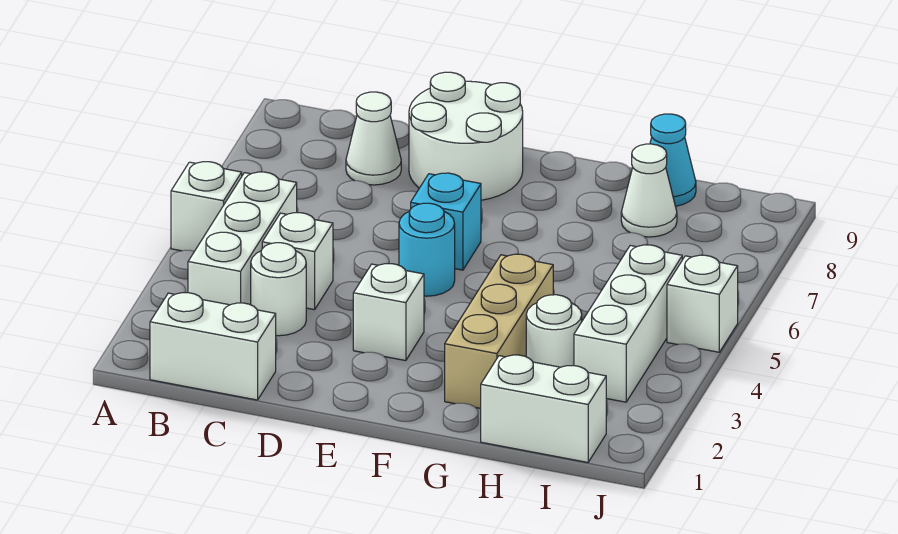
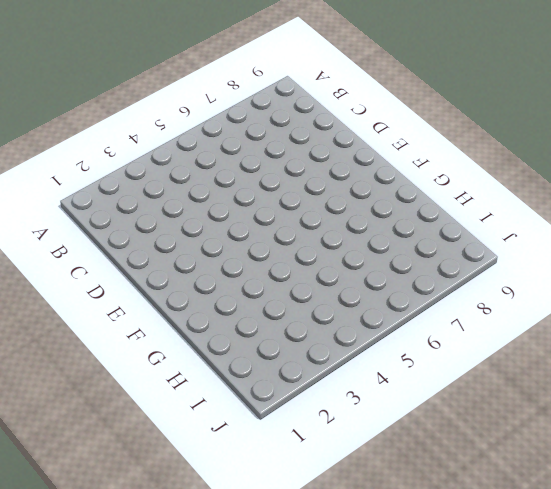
none -> white brick A5 level 1
none -> white brick B1:C1 level 1
none -> white brick B3:B5 level 1

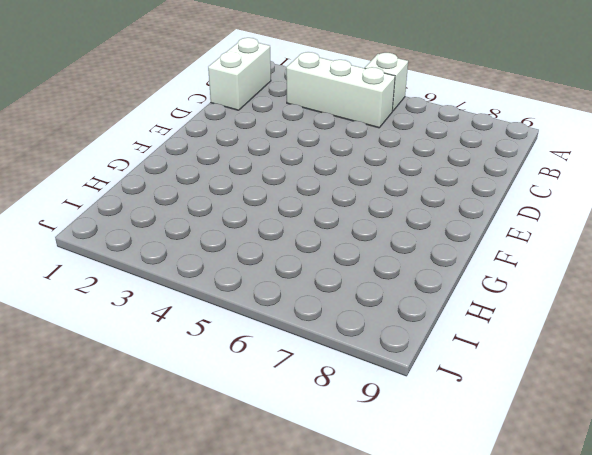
none -> white round brick C3 level 1
none -> white brick C4 level 1
none -> white cone C8 level 1

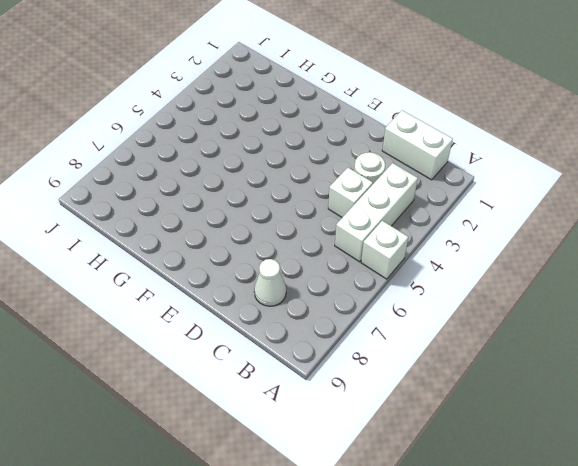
none -> white round brick D8:E9 level 1
none -> white brick E3 level 1
none -> cyan round brick E5 level 1

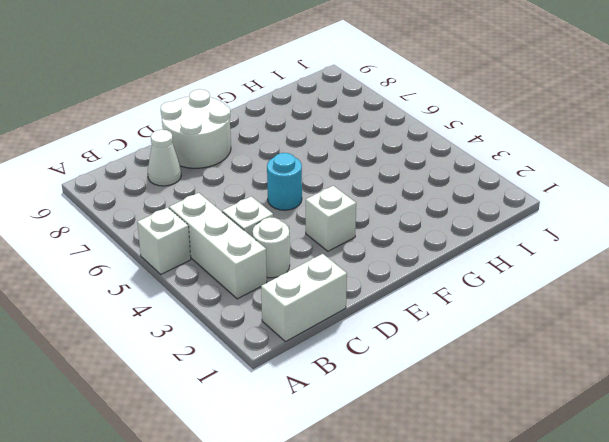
none -> cyan brick E6 level 1
none -> tan brick G2:G4 level 1
none -> white brick H1:I1 level 1

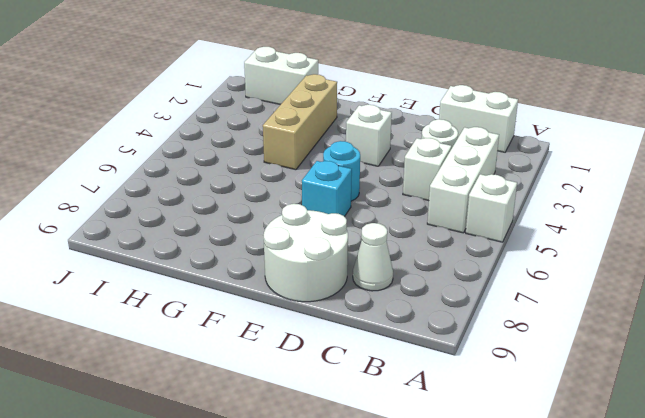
none -> white round brick H3 level 1
none -> white cone H8 level 1
none -> cyan cone H9 level 1

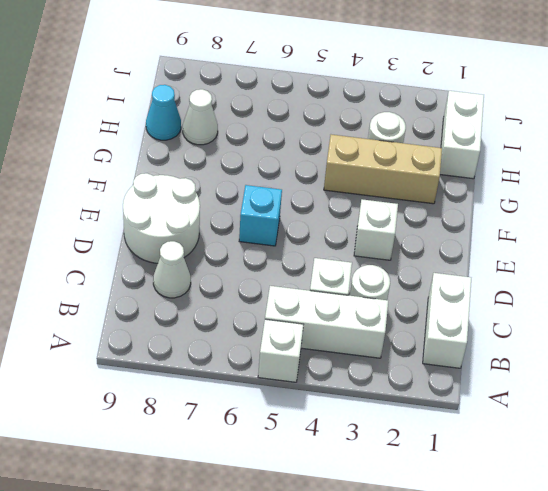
none -> cyan round brick E5 level 1
none -> white brick I3:I5 level 1
none -> white brick J5 level 1

